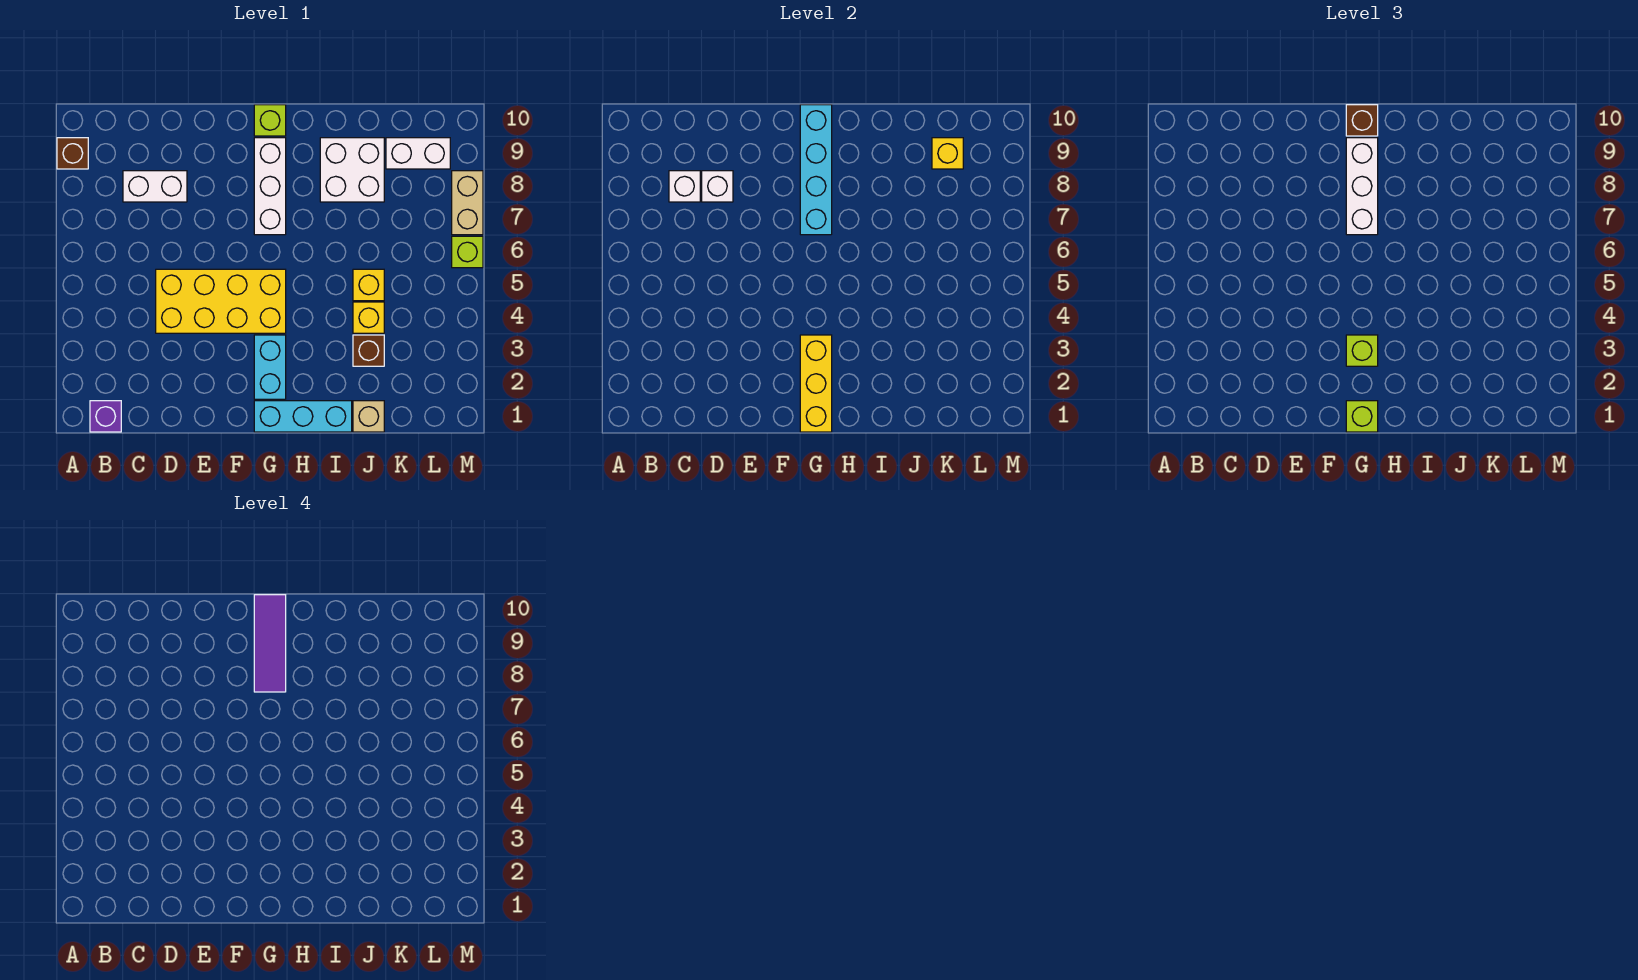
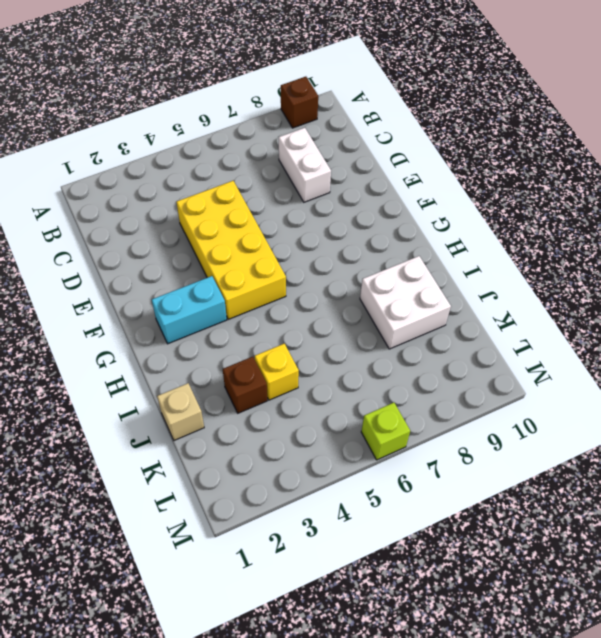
none -> purple brick B1 level 1
none -> cyan brick G1:I1 level 1
none -> white brick G7:G9 level 1

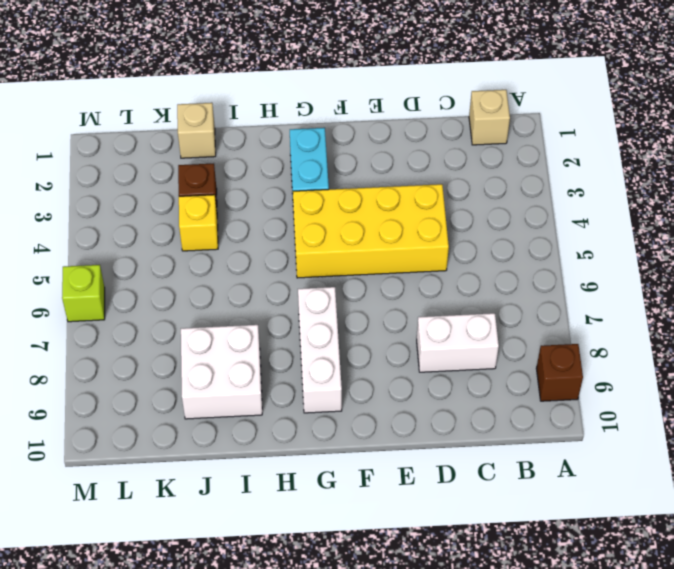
tan brick B1 level 1 -> purple brick B1 level 1
none -> cyan brick G1:I1 level 1
none -> lime brick G10 level 1
none -> yellow brick J5 level 1

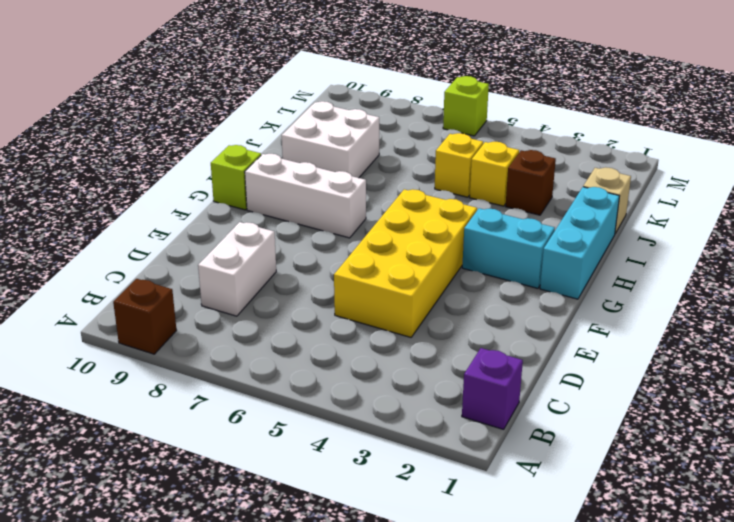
none -> white brick K9:L9 level 1
none -> tan brick M7:M8 level 1
none -> white brick C8 level 2

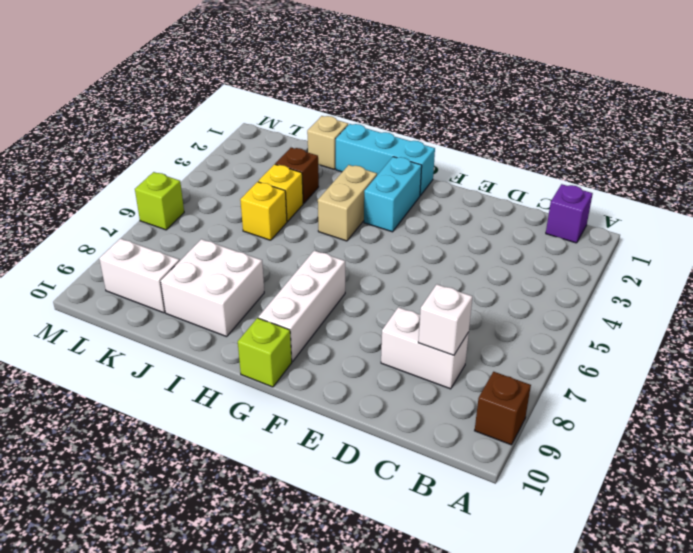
tan brick H3:H4 level 1 -> tan brick M7:M8 level 1
none -> yellow brick D4:G5 level 1
none -> white brick D8 level 2
none -> yellow brick G1:G3 level 2

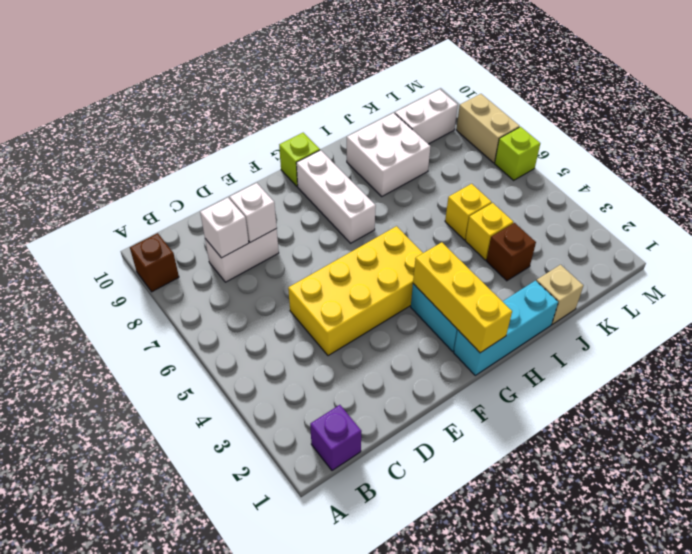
none -> cyan brick G7:G10 level 2
none -> yellow brick K9 level 2
none -> lime brick G1 level 3

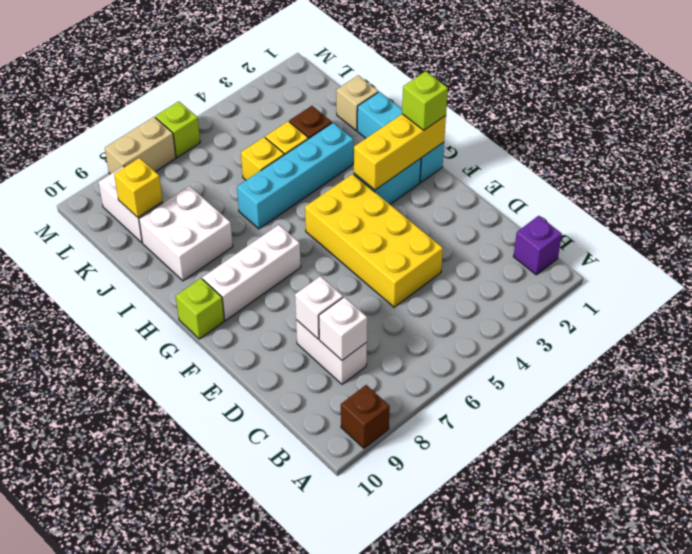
cyan brick I3:I6 level 1 -> cyan brick G7:G10 level 2
none -> lime brick G3 level 3
none -> white brick G7:G9 level 3
none -> brown brick G10 level 3

